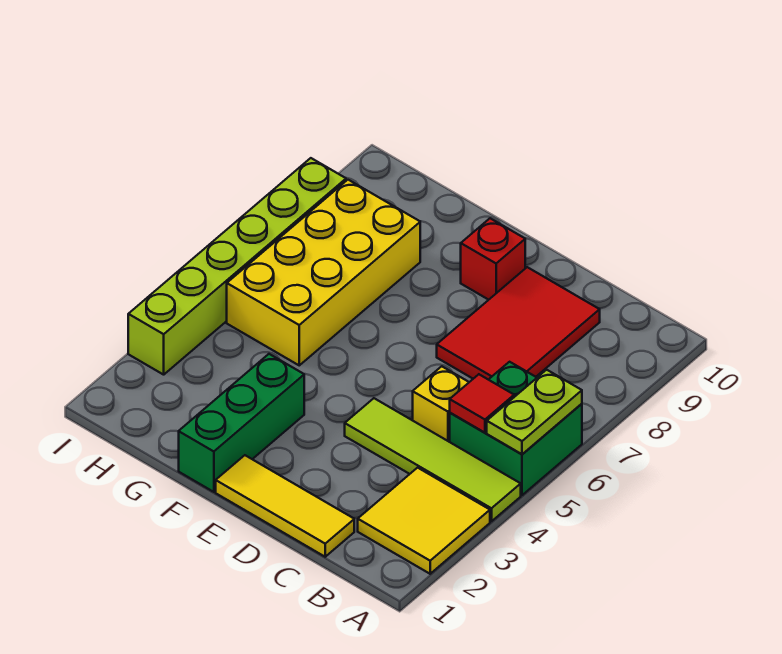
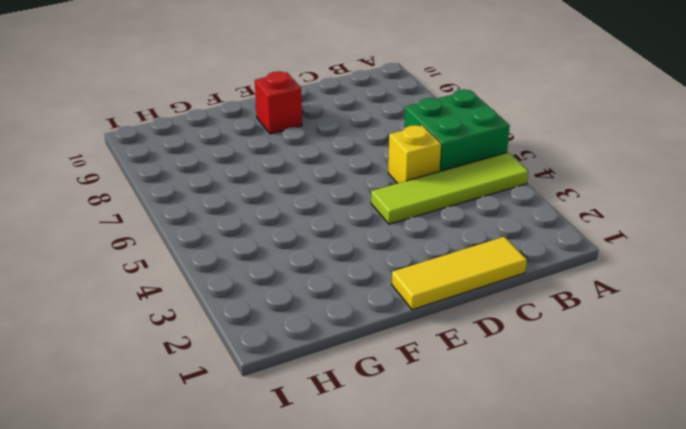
none -> yellow tile A2:B3 level 1
none -> red tile C7:D9 level 1
none -> green brick F1:F3 level 1

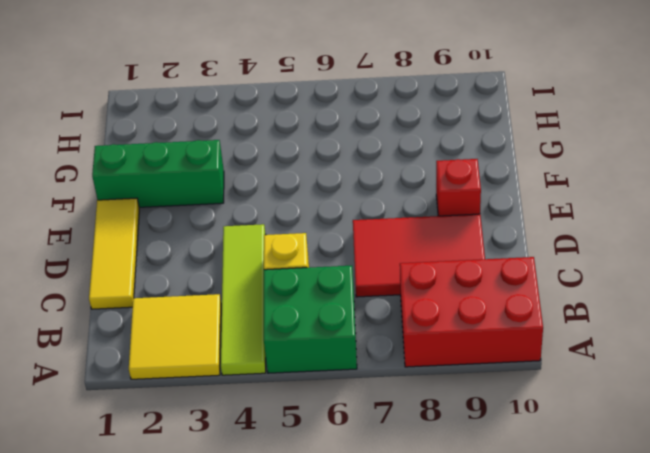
red brick A8:B10 level 1 -> none
none -> yellow brick G5:H8 level 1
none -> lime brick I3:I8 level 1
none -> lime plate A5:A6 level 2

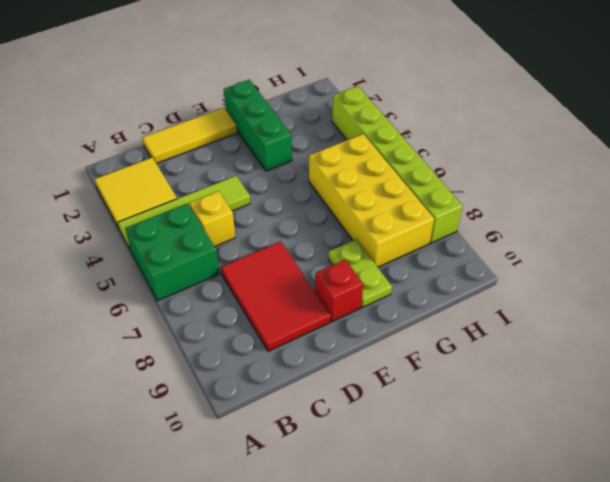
lime plate F8:F9 level 1 -> lime plate A5:A6 level 2
none -> red tile B5 level 2

